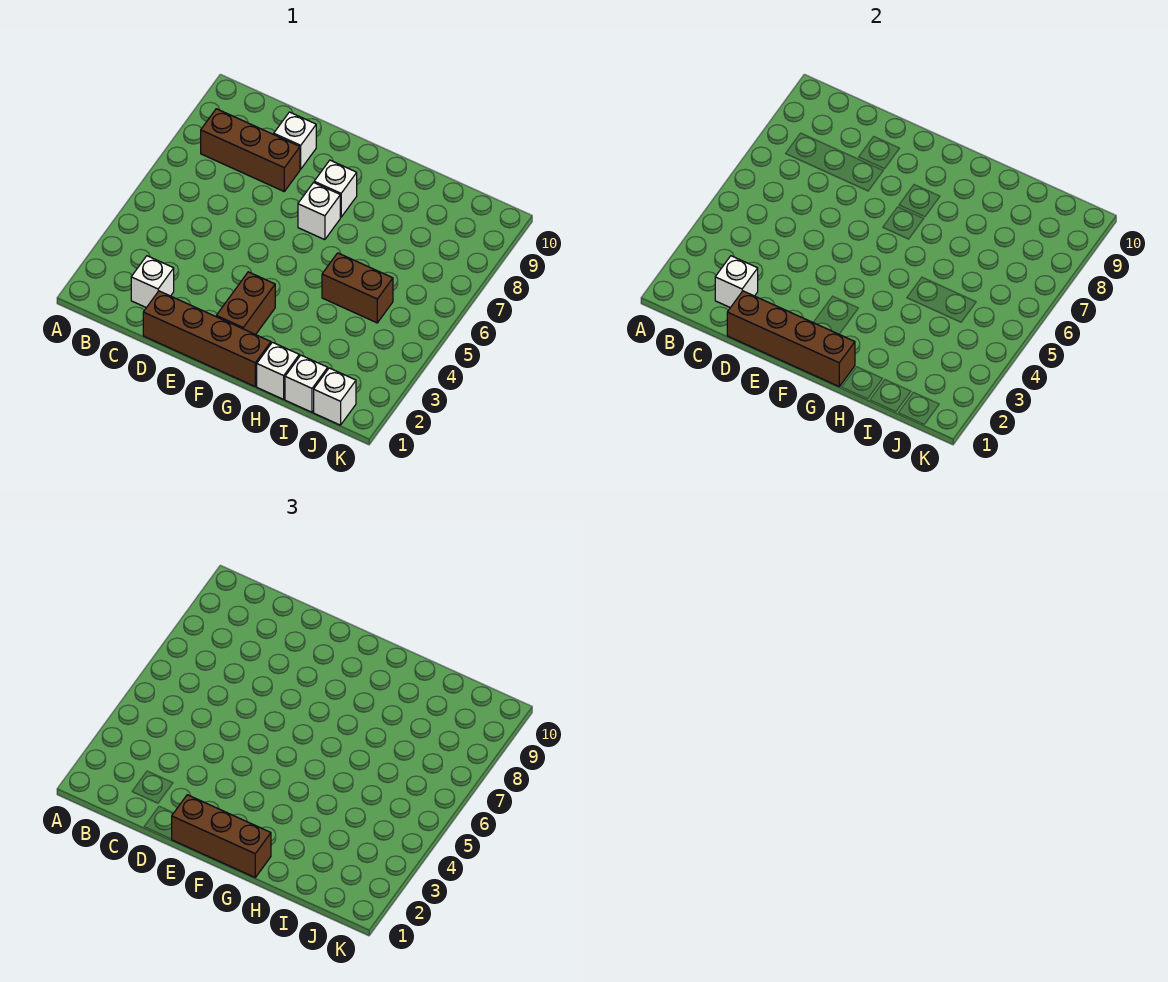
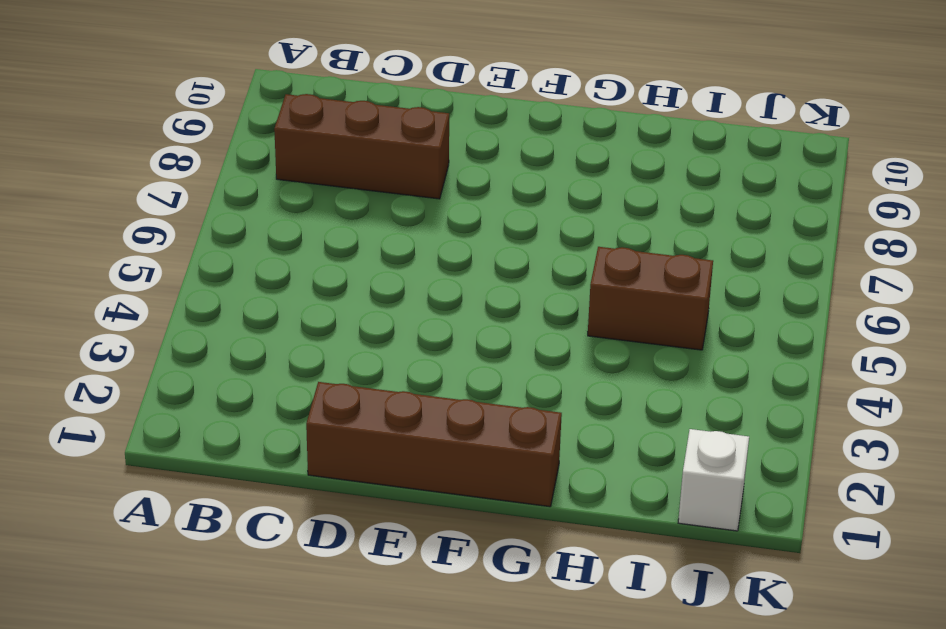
none -> white brick C2 level 1
none -> white brick D9 level 1
none -> brown brick F2:F3 level 1

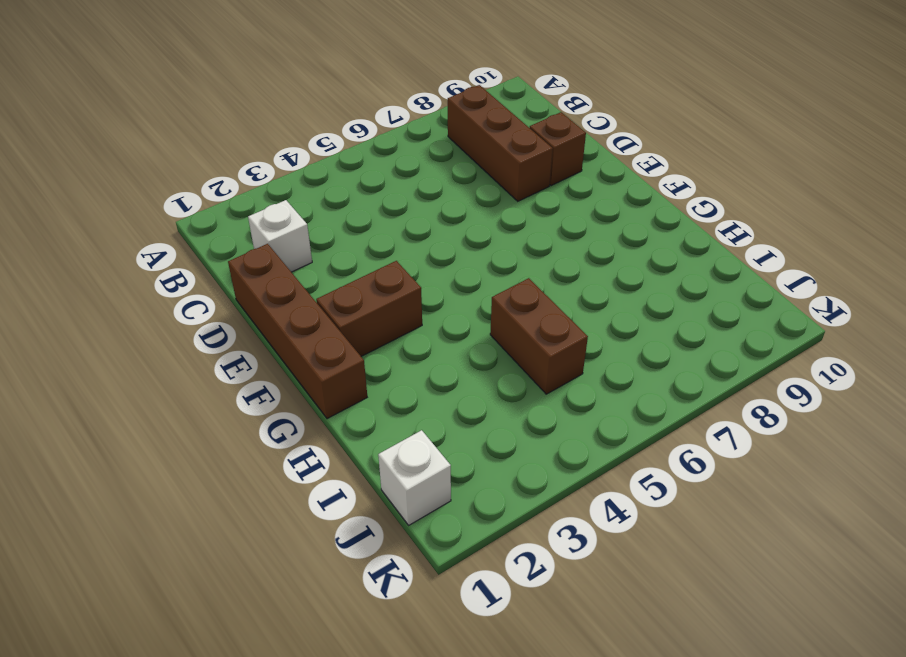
brown brick D9 level 1 -> white brick D9 level 1
none -> white brick F7 level 1
none -> white brick F8 level 1
none -> white brick H1 level 1

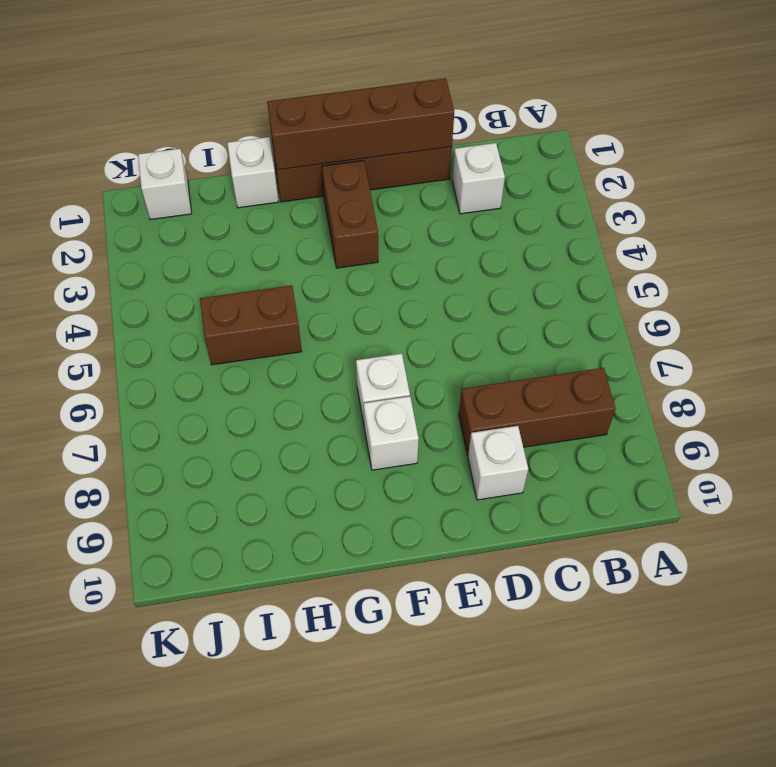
none -> white brick I1 level 1
none -> white brick C2 level 2
none -> brown brick E1:G1 level 3

